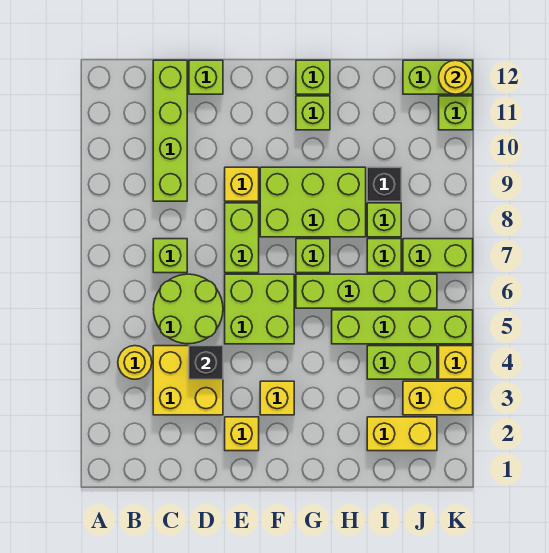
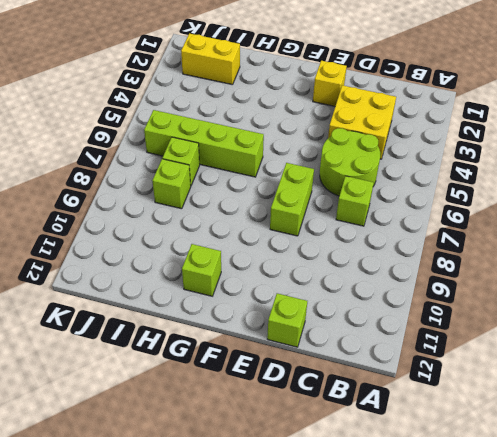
none -> yellow round brick B4 level 1
none -> lime brick C9:C12 level 1
none -> lime brick E5:F6 level 1

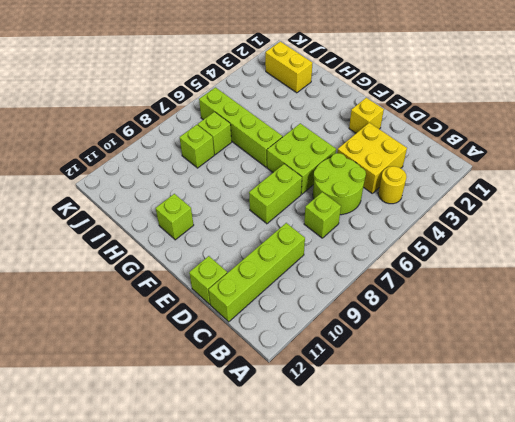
none -> yellow brick E9 level 1
none -> yellow brick F3 level 1
none -> lime brick F8:H9 level 1

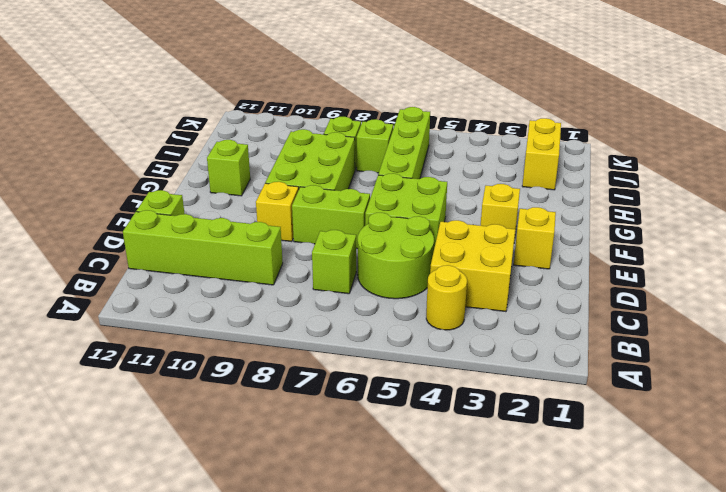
none -> lime brick G7 level 1
none -> lime brick G12 level 1
none -> lime brick H5:K5 level 1

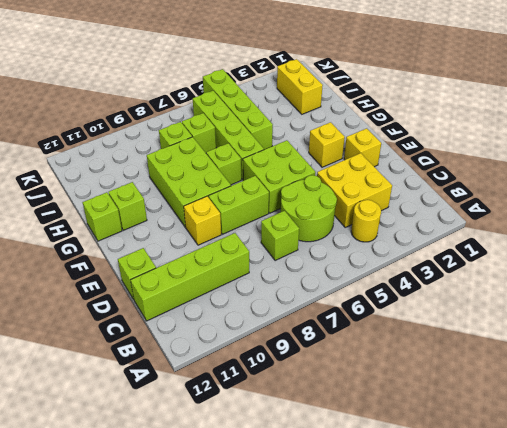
none -> lime brick I4:J4 level 1
none -> black brick I9 level 1
none -> yellow brick J3:K3 level 1

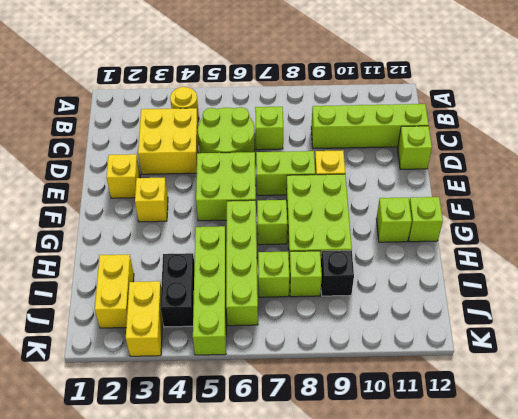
black brick I4:J4 level 1 -> lime brick I4:J4 level 1
none -> lime brick J7:K7 level 1
none -> lime brick J12:K12 level 1
none -> yellow brick K4 level 1

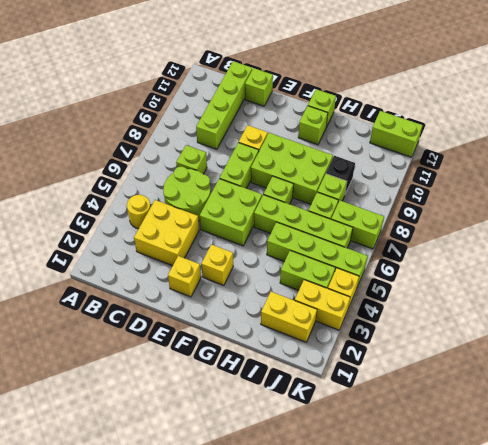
none -> lime brick K11 level 1
none -> black brick D4 level 2
none -> yellow round brick K12 level 2

